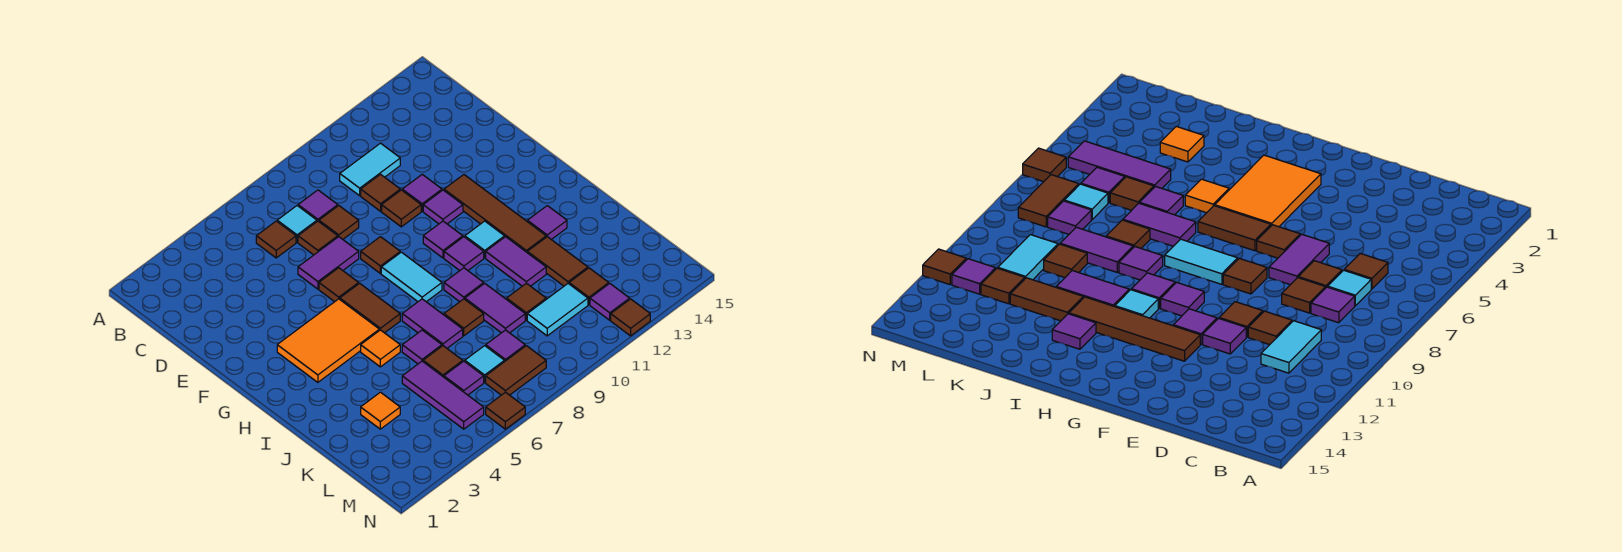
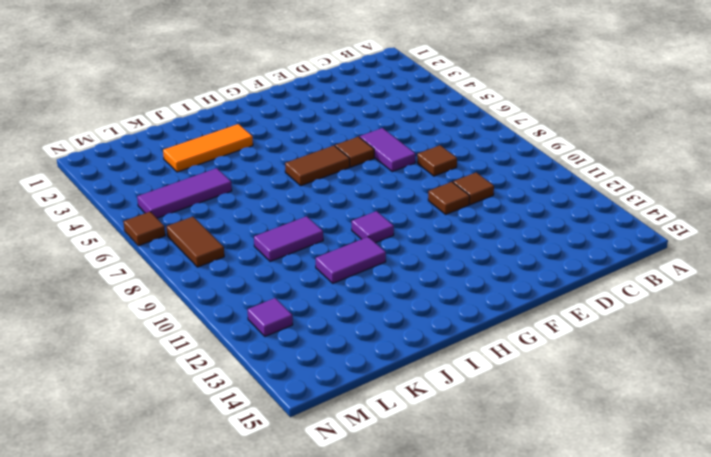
orange tile I3:K3 level 1 -> orange tile K3 level 1
none -> brown tile C6 level 1
none -> cyan tile C7 level 1
none -> purple tile C8 level 1
none -> cyan tile C10:C11 level 1

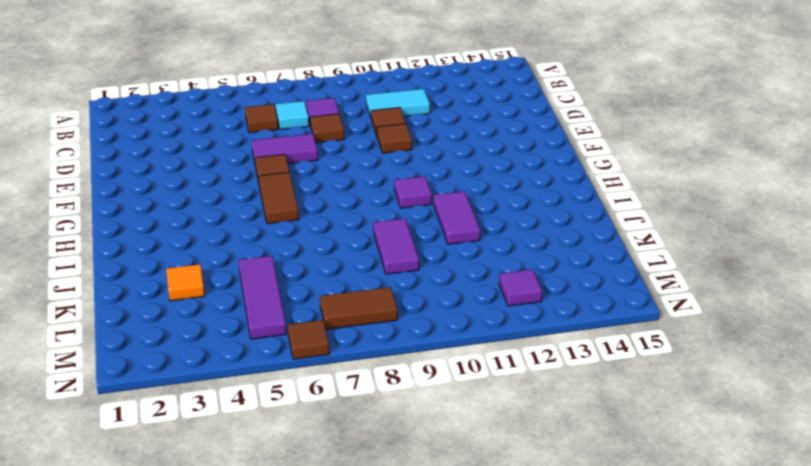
none -> brown tile D7 level 1
none -> purple tile E11 level 1
none -> brown tile F8 level 1
none -> purple tile F11 level 1

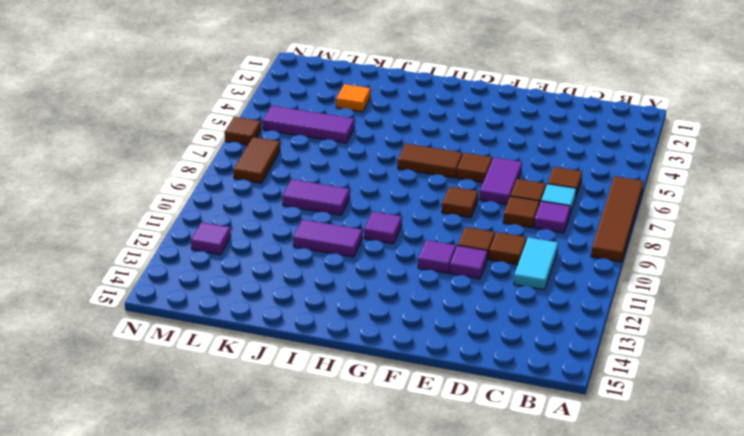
brown tile A6:A9 level 1 -> brown tile F12:I12 level 1
none -> orange tile G3:H5 level 1
none -> cyan tile G8:H8 level 1
none -> purple tile G10 level 1
none -> cyan tile H11 level 1

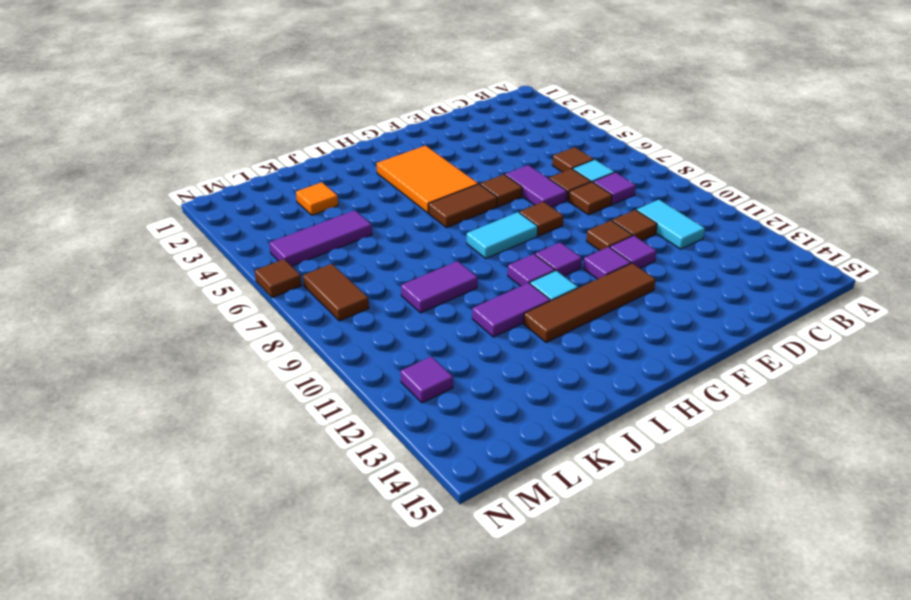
none -> orange tile I5 level 1
none -> purple tile I7:J7 level 1
none -> purple tile I9 level 1
none -> purple tile I13 level 1

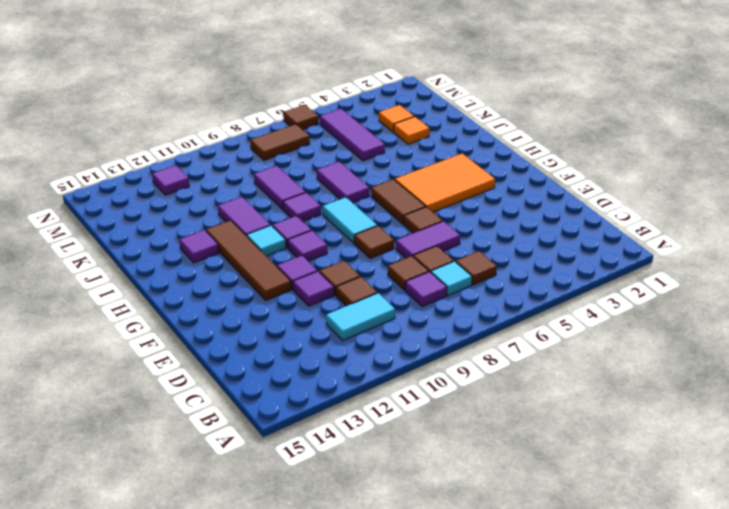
orange tile L3 level 1 -> orange tile I5 level 1
none -> purple tile J6 level 1
none -> brown tile J8 level 1
none -> brown tile J12:K12 level 1
none -> brown tile K6 level 1

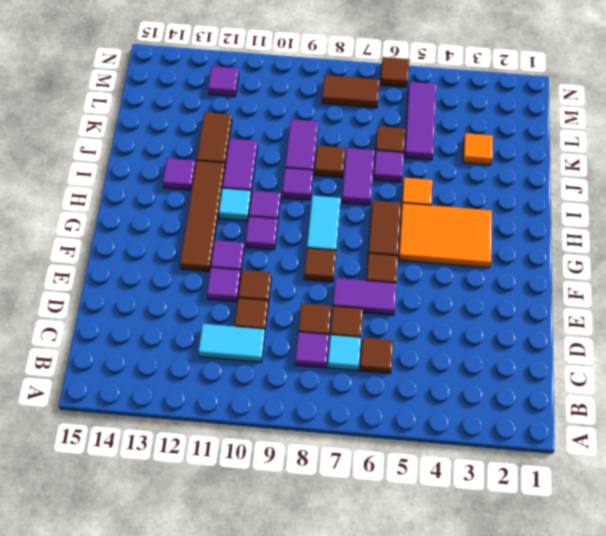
none -> brown tile K10 level 1
none -> purple tile L6 level 1
none -> cyan tile L7 level 1
none -> purple tile L8 level 1

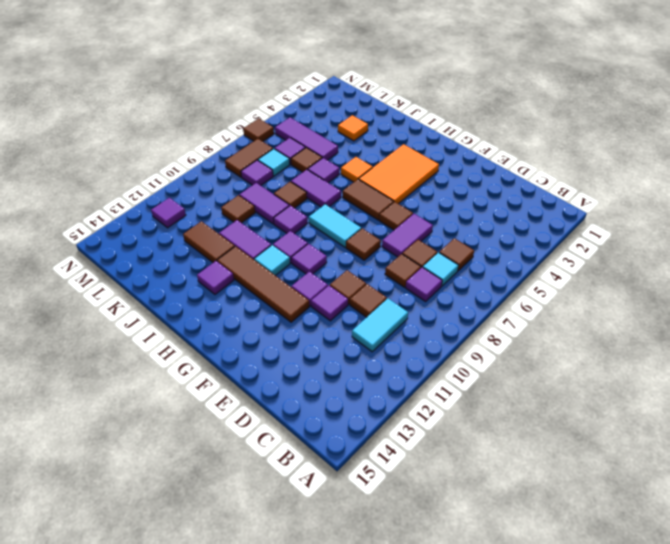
none -> cyan tile L10:L11 level 1
none -> brown tile L12 level 1
none -> brown tile N12 level 1

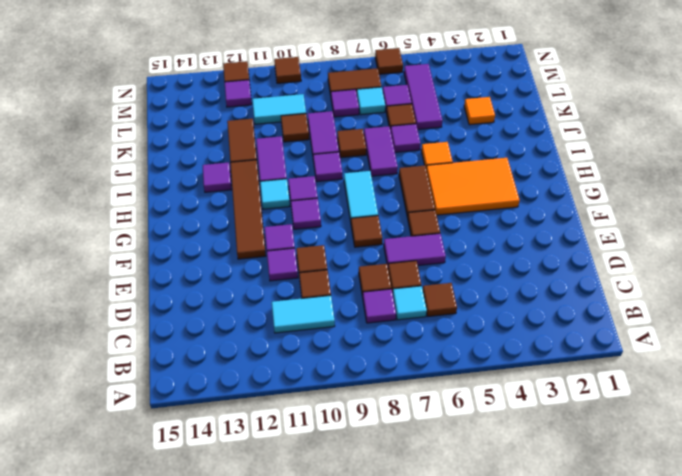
brown tile N10 level 1 -> brown tile L12 level 1

